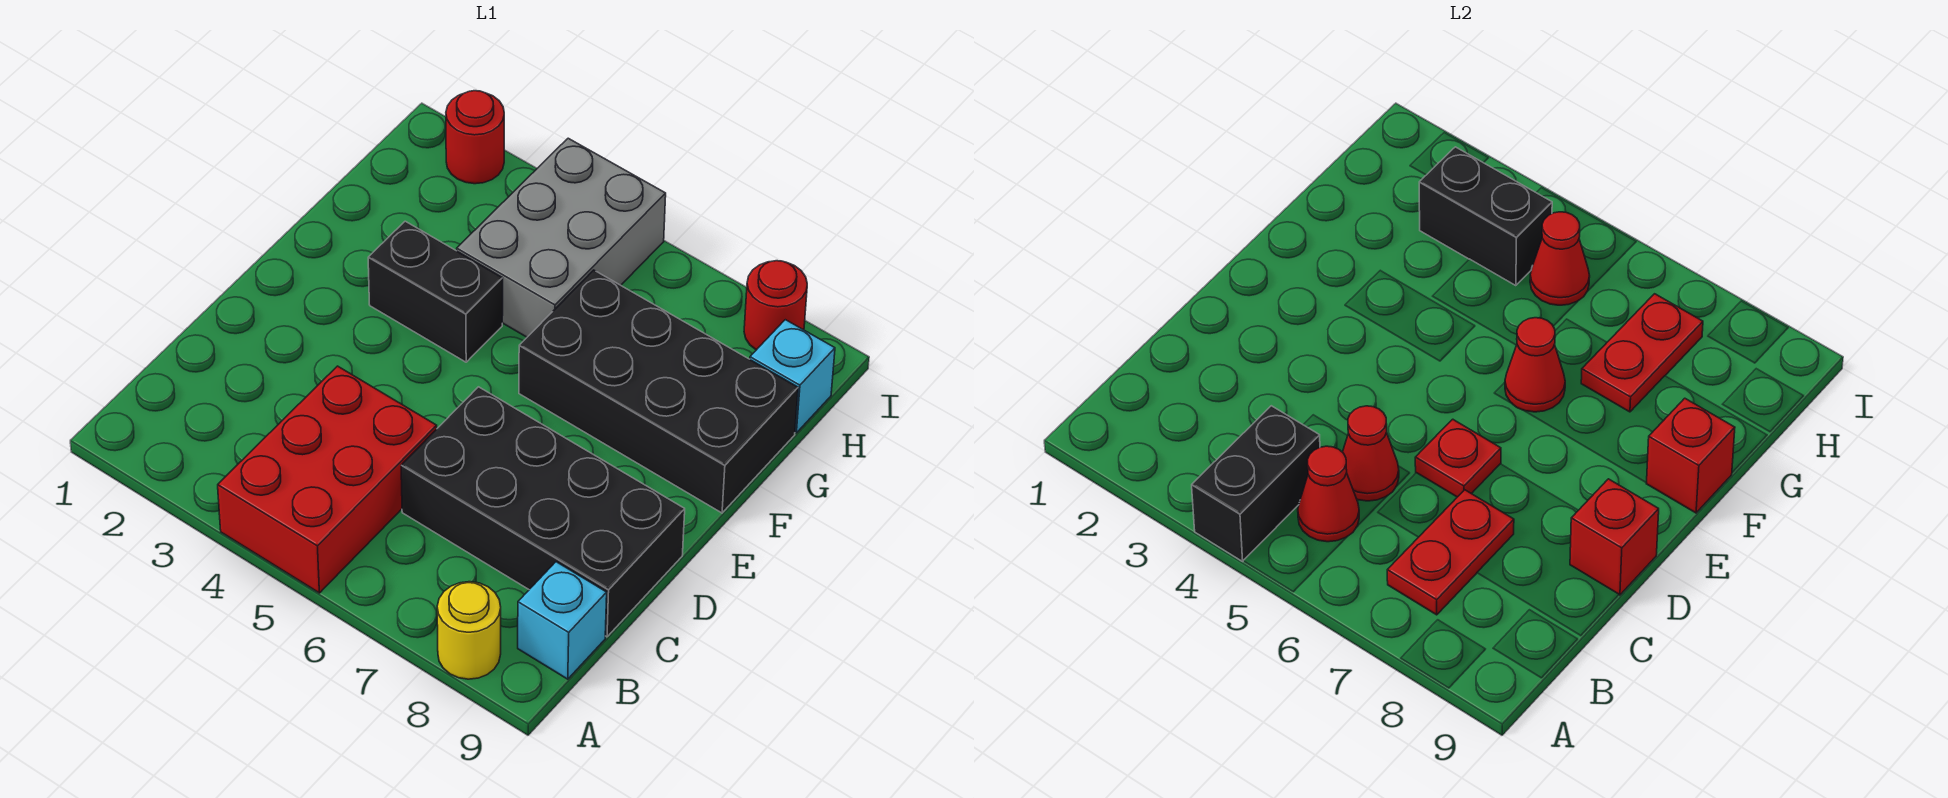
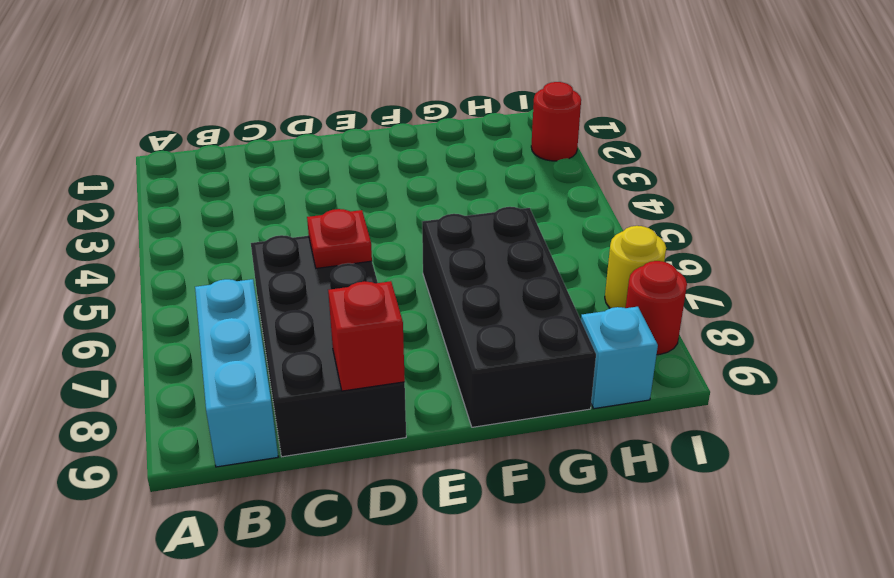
cyan brick B7:B9 level 1 -> cyan brick B9 level 1
yellow round brick I7 level 1 -> yellow round brick A8 level 1
none -> red brick A4:C5 level 1
none -> black brick F3:F4 level 1
none -> grey brick G4:I5 level 1

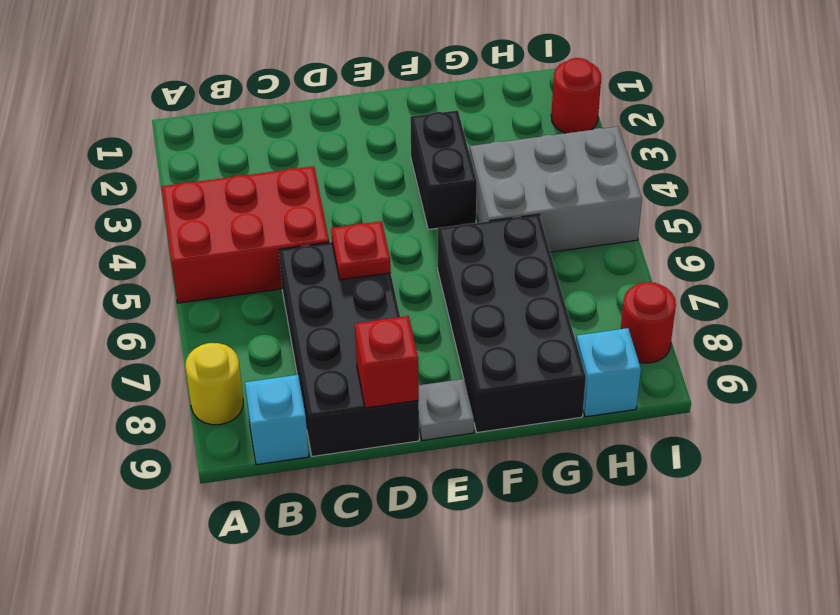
grey plate E9 level 1 -> none
none -> black brick A4:B4 level 2
none -> red cone B5 level 2
none -> red plate B7:C7 level 2

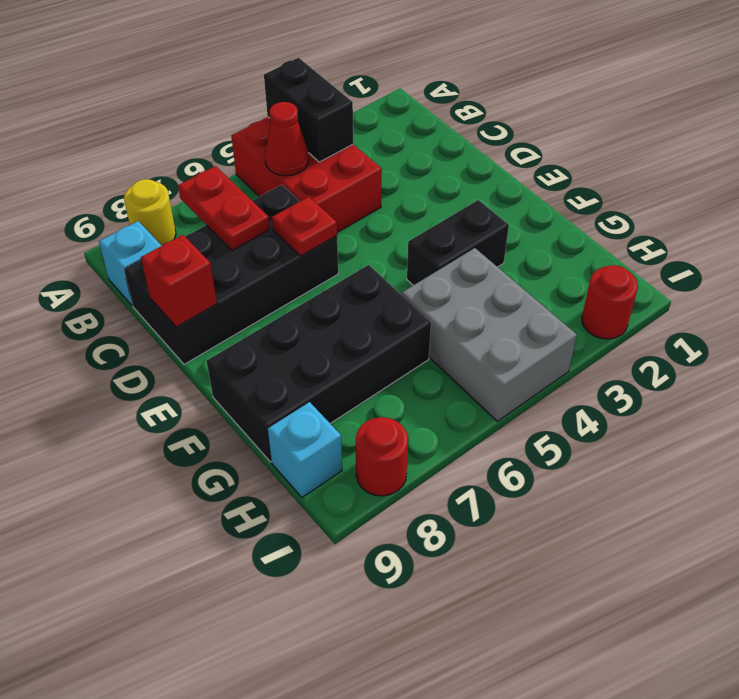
none -> red cone C5 level 2
none -> red cone F6 level 2
none -> red brick F9 level 2

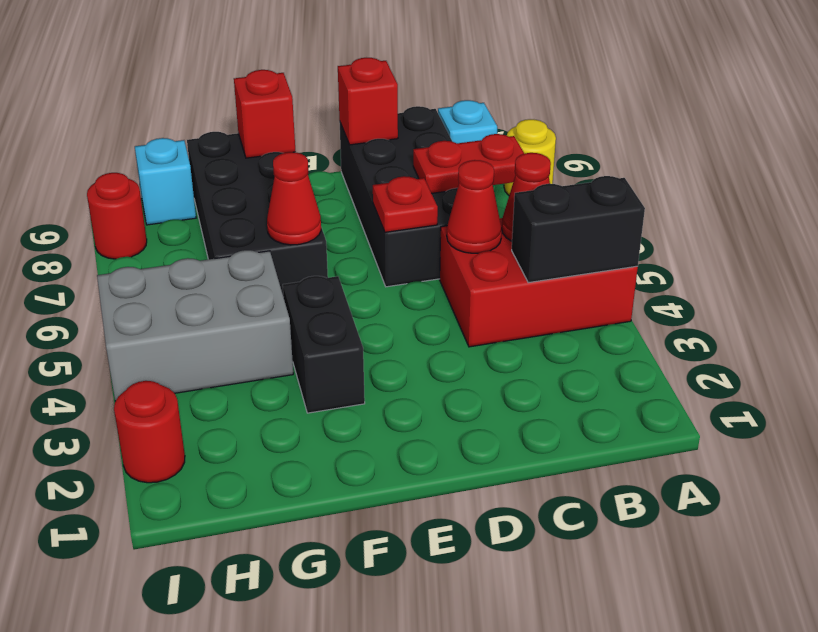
none -> red plate G7:H7 level 2
none -> black brick H3:H4 level 2
none -> red cone H5 level 2

